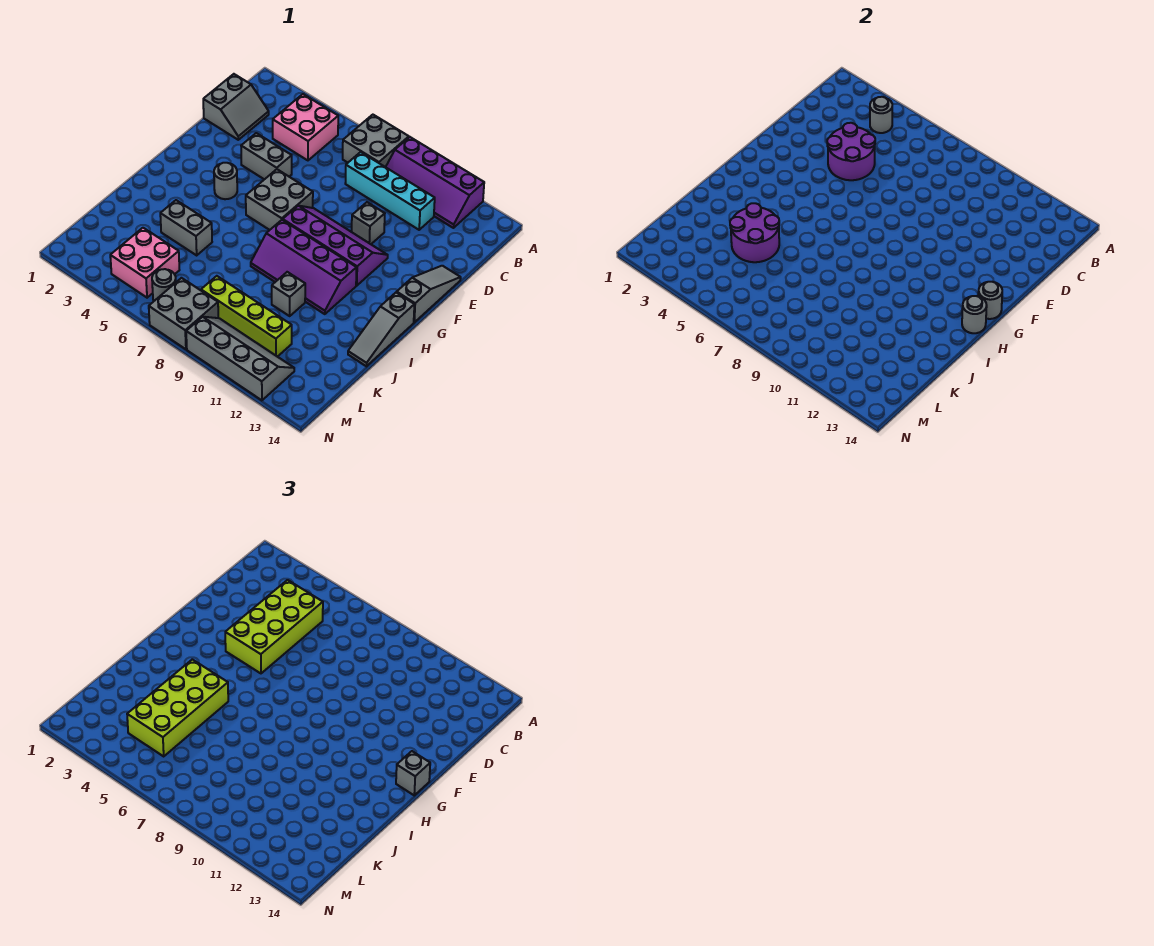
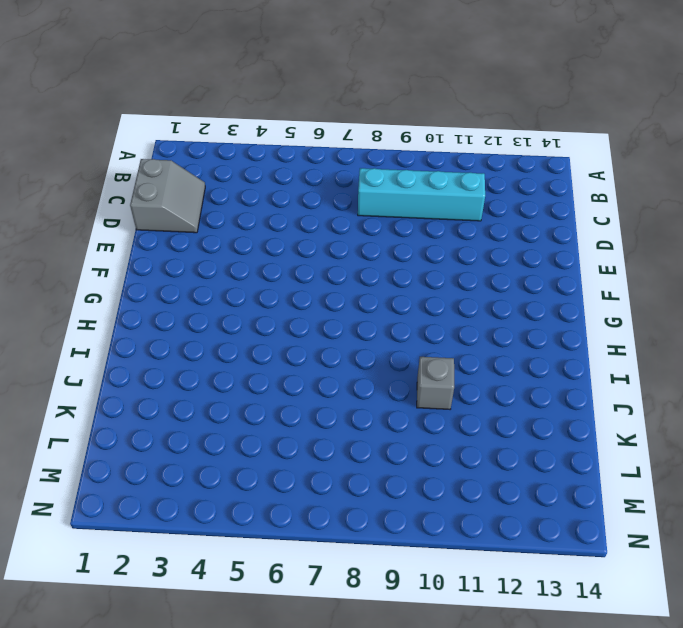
none -> grey brick A7:B8 level 1
none -> purple slope A9:B12 level 1 top A
none -> pink brick B4:C5 level 1

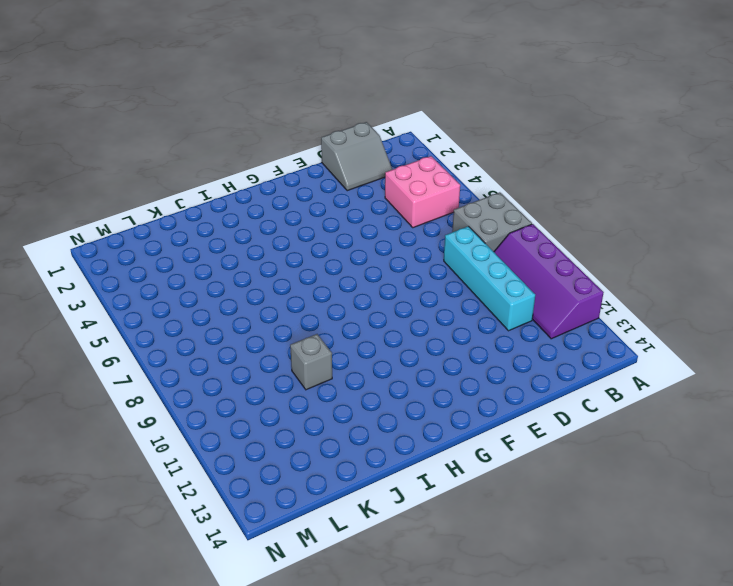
none -> grey brick E4:E5 level 1
none -> grey brick E10 level 1
none -> grey slope E14:G14 level 1 top G

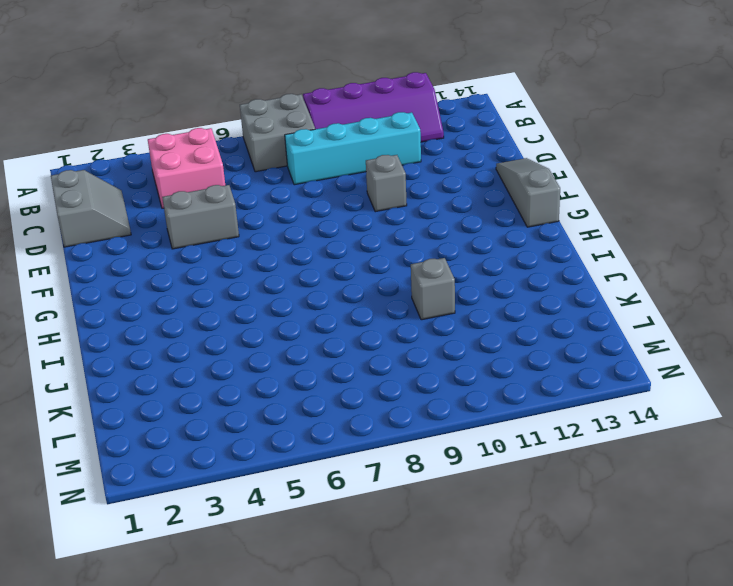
none -> grey brick F6:G7 level 1
none -> purple slope F8:G11 level 1 top G
none -> grey round brick G4 level 1

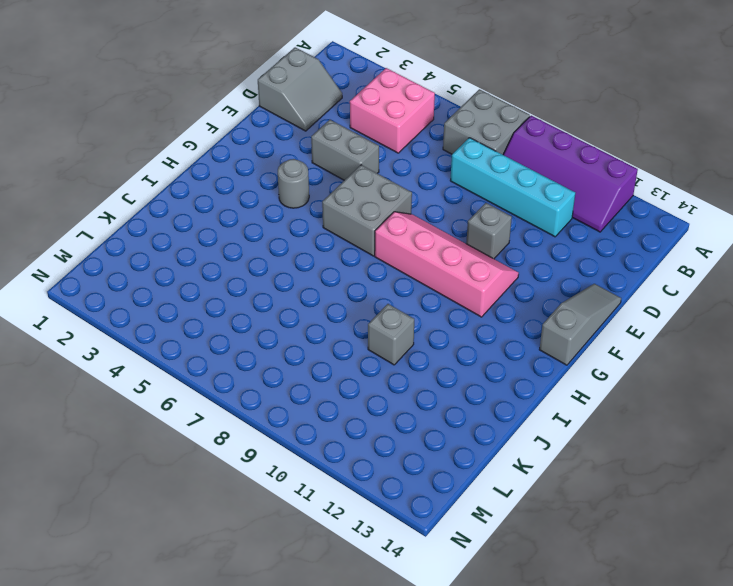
pink slope F8:G11 level 1 top G -> purple slope F8:G11 level 1 top G
none -> purple slope H8:I11 level 1 top H
none -> grey slope H14:J14 level 1 top H
none -> grey brick J4:J5 level 1

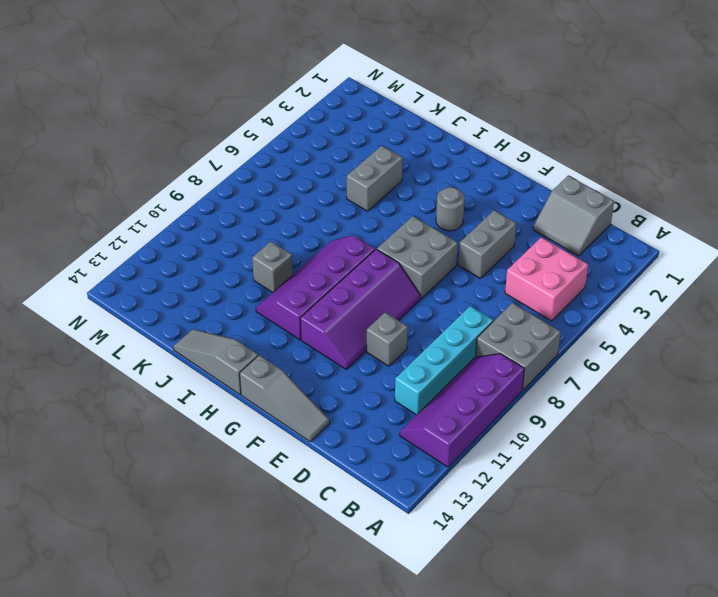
none -> pink brick L4:M5 level 1
none -> lime brick L8:L11 level 1
none -> grey round brick M6 level 1

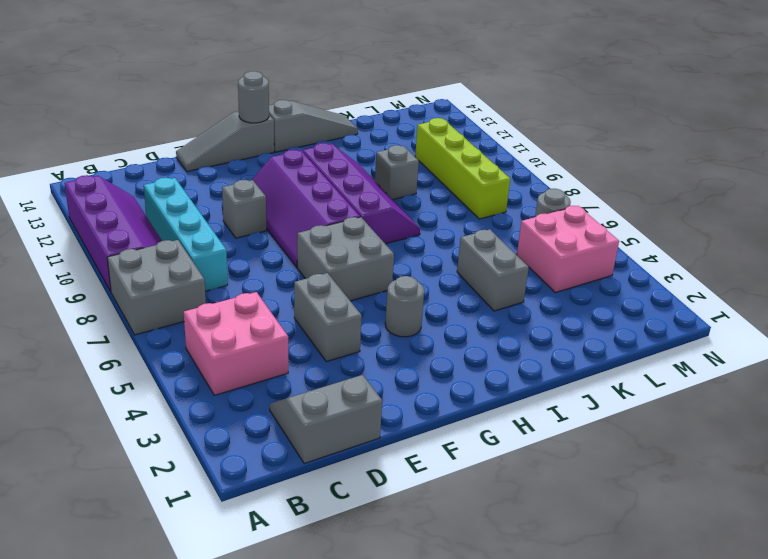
none -> grey brick M7:N8 level 1
none -> grey slope M9:N12 level 1 top N
none -> grey round brick B4 level 2

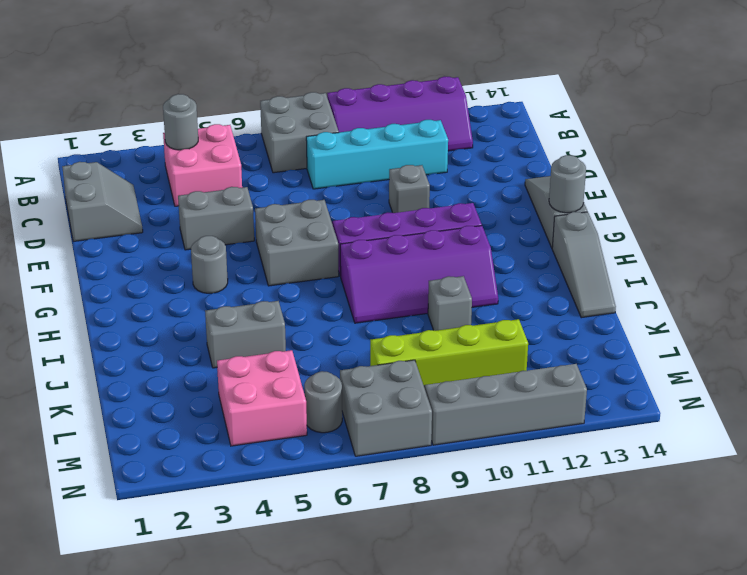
none -> purple round brick D4:E5 level 2
none -> grey round brick H14 level 2
none -> purple round brick J4:K5 level 2

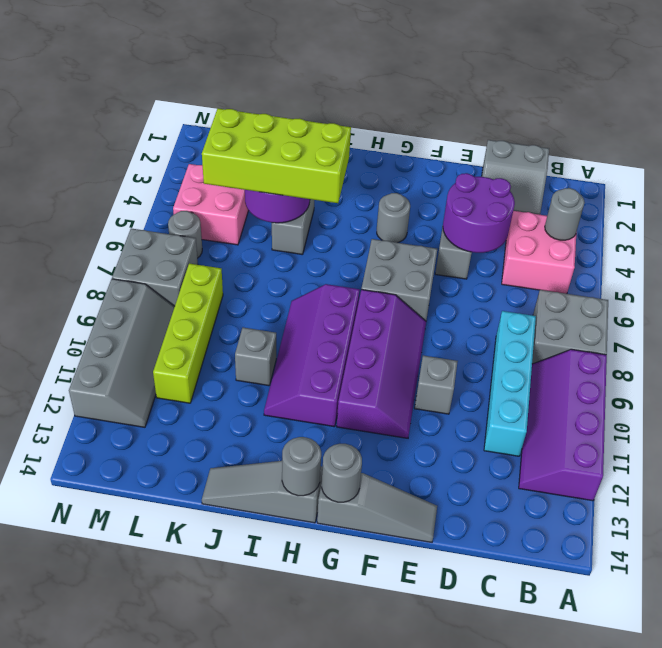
none -> lime brick C4:F5 level 3
none -> grey brick G14 level 3

